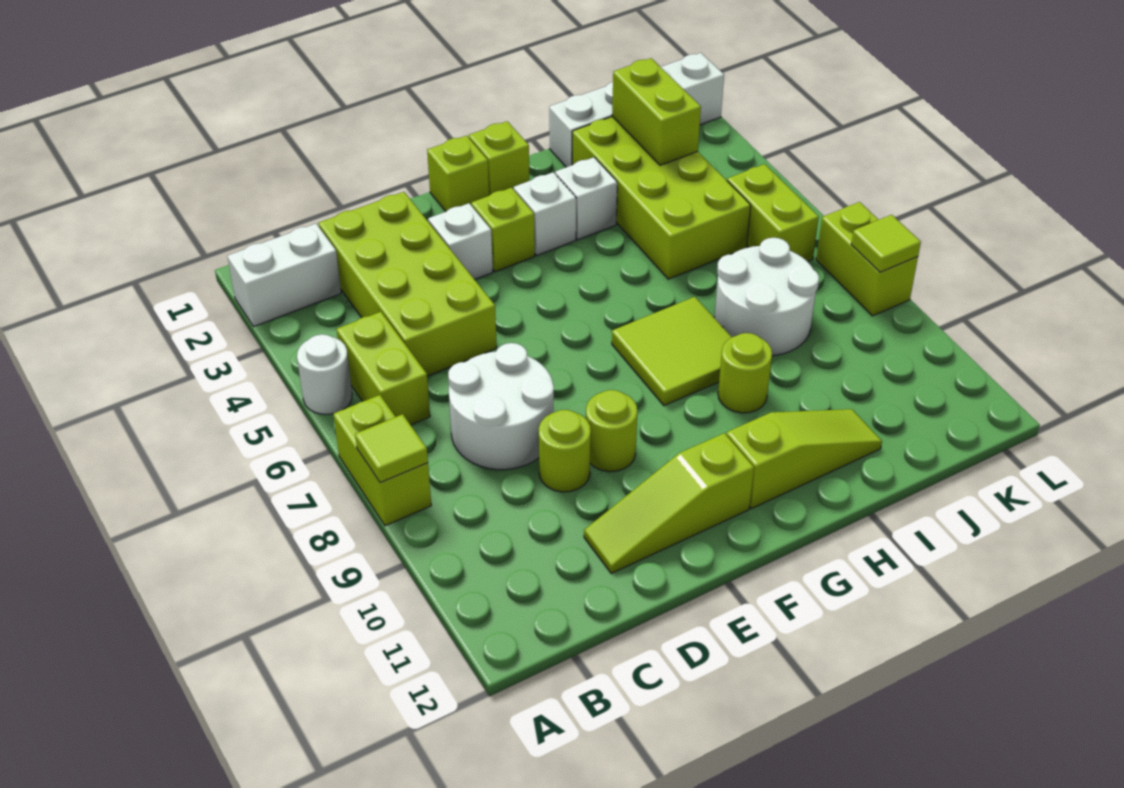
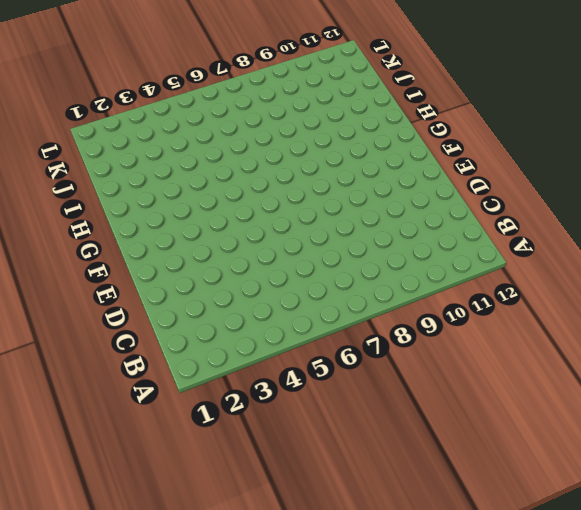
none -> white brick A2:B2 level 1
none -> white round brick A5 level 1
none -> lime brick A7:A8 level 1

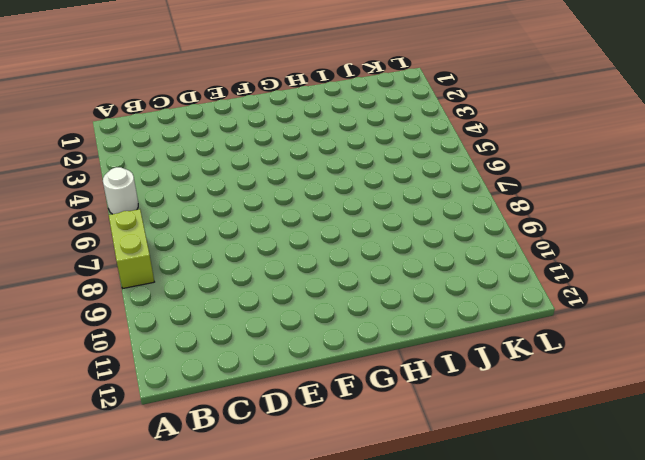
none -> white brick A2:B2 level 1
none -> lime brick B5:B6 level 1
none -> lime brick C2:D5 level 1

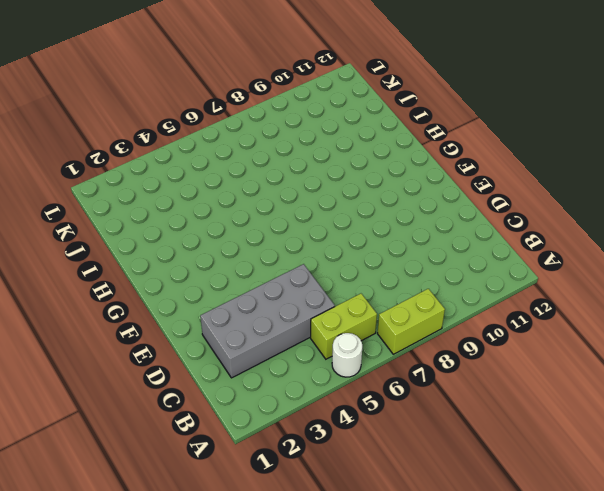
grey brick C2:D5 level 1 -> lime brick C2:D5 level 1
none -> white brick A2:B2 level 1
none -> white round brick C7:D8 level 1
none -> lime round brick D9 level 1

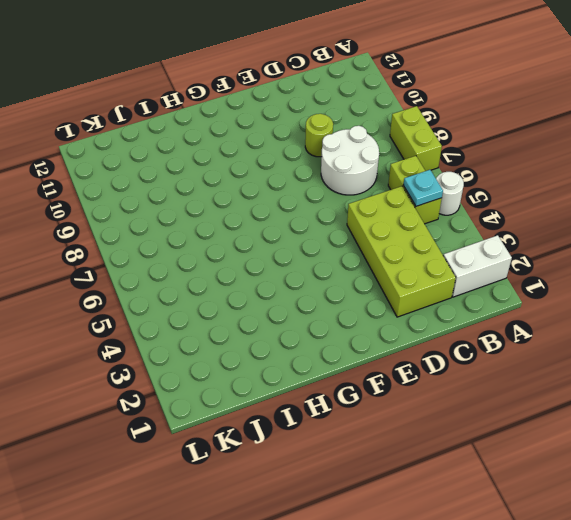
cyan plate B5 level 2 -> none
none -> lime slope D11:F11 level 1 top F
none -> white brick E3 level 1
none -> lime round brick E9 level 1

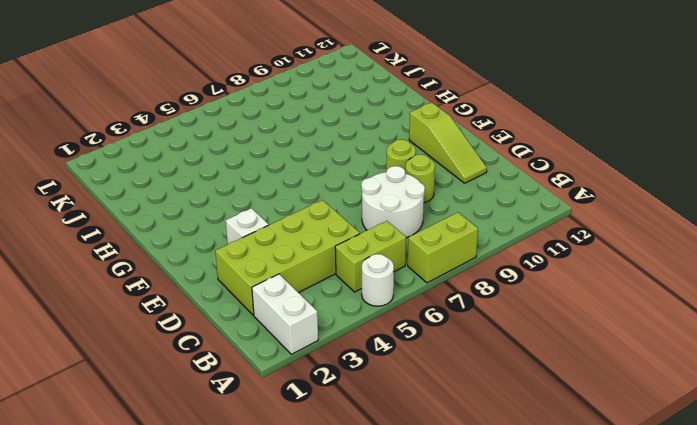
none -> lime brick F1 level 1
none -> lime brick F3 level 1
none -> lime brick G1 level 1

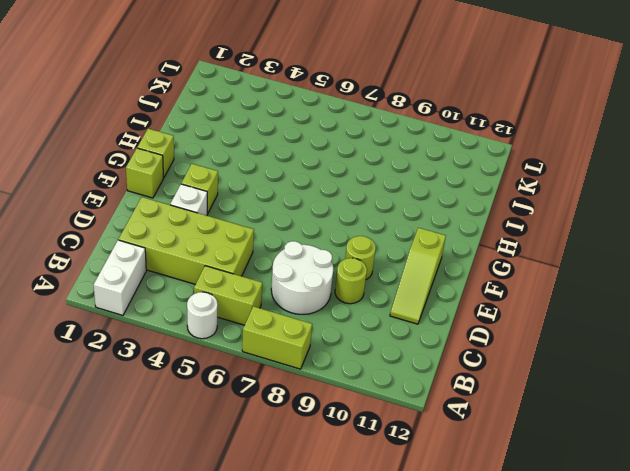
none -> white brick G3 level 1
none -> lime tile G7:H8 level 1
none -> lime slope G11:I11 level 1 top G

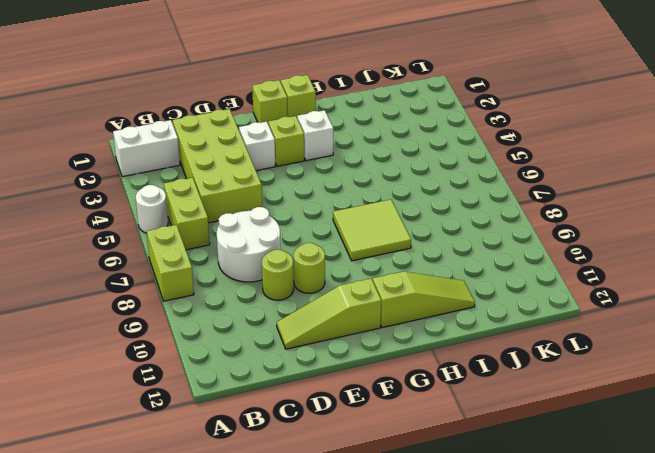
none -> white brick H3 level 1
none -> lime round brick H9 level 1
none -> white brick I1:L1 level 1

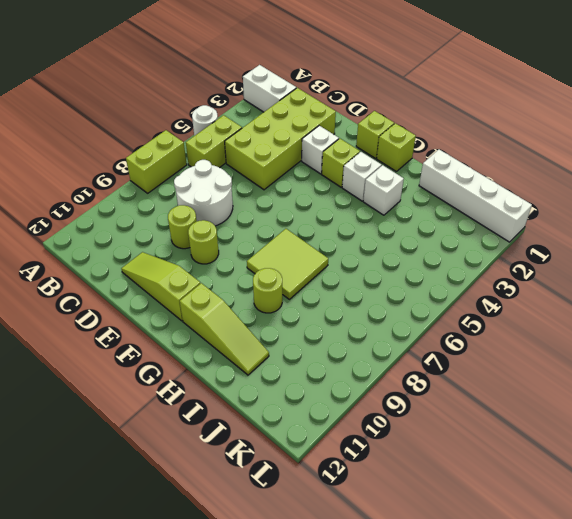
none -> lime brick I2:J5 level 1
none -> white round brick I7:J8 level 1
none -> lime brick K5:K6 level 1

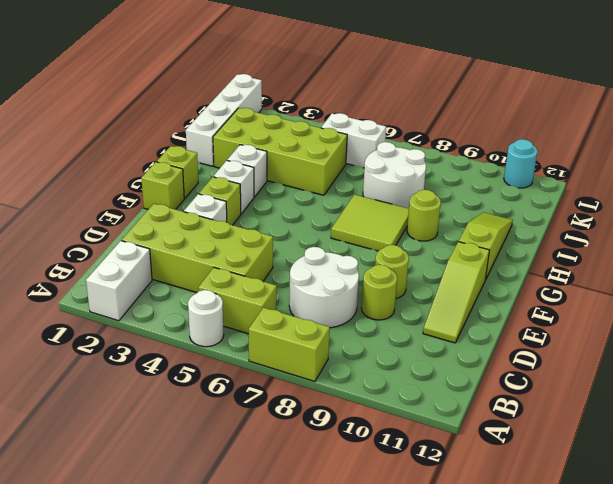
white brick K5:K6 level 1 -> lime brick K5:K6 level 1
cyan round brick L11 level 1 -> none
none -> lime brick L7:L8 level 1
none -> lime tile A8 level 2
none -> lime brick J2:J3 level 2

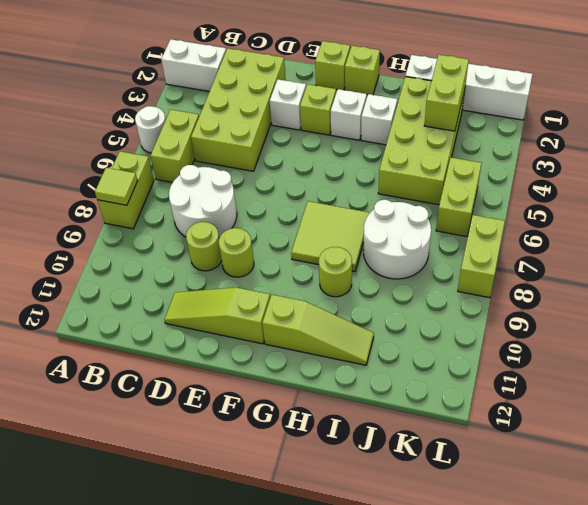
none -> lime tile L8 level 2

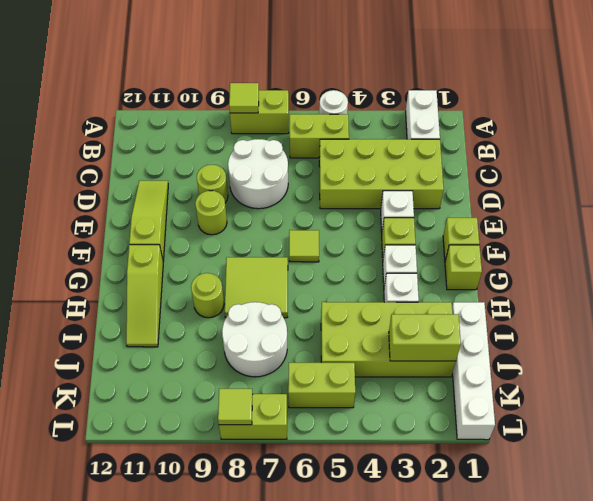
lime tile F6 level 1 -> none

